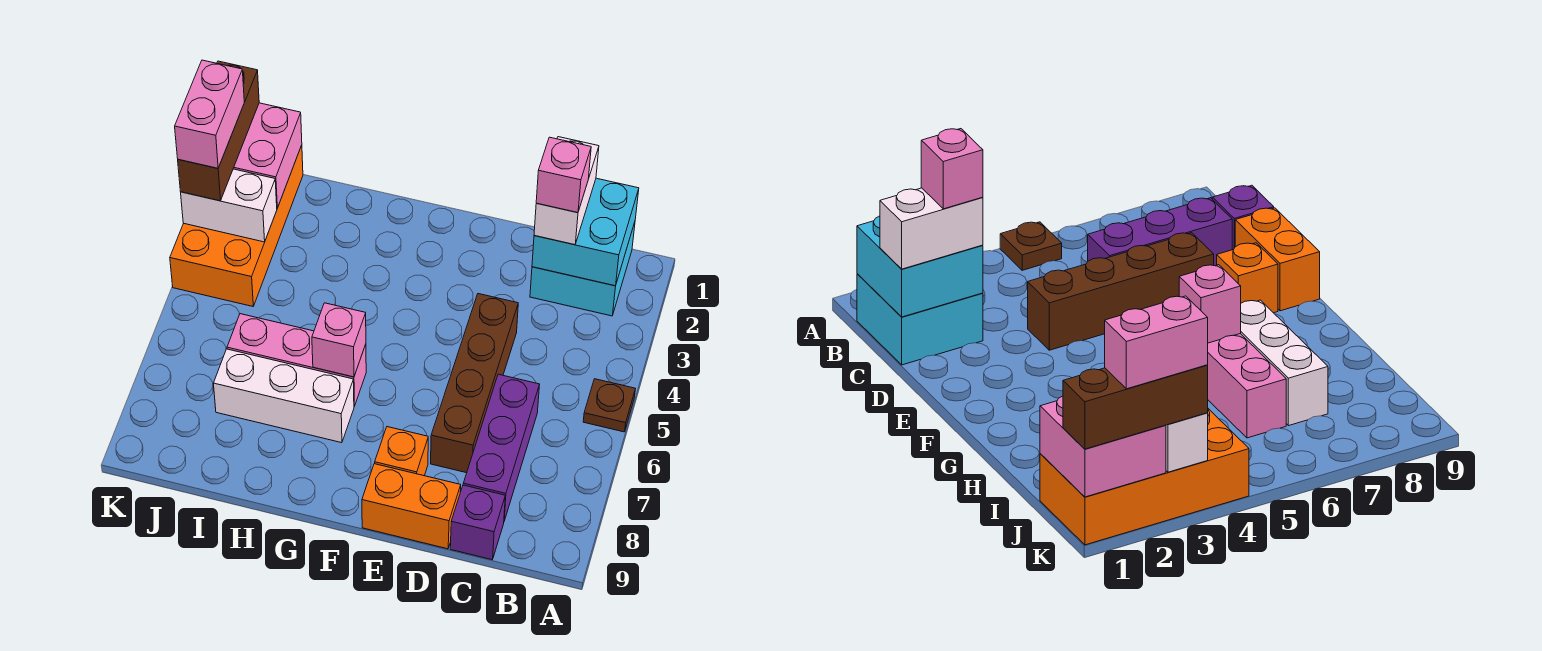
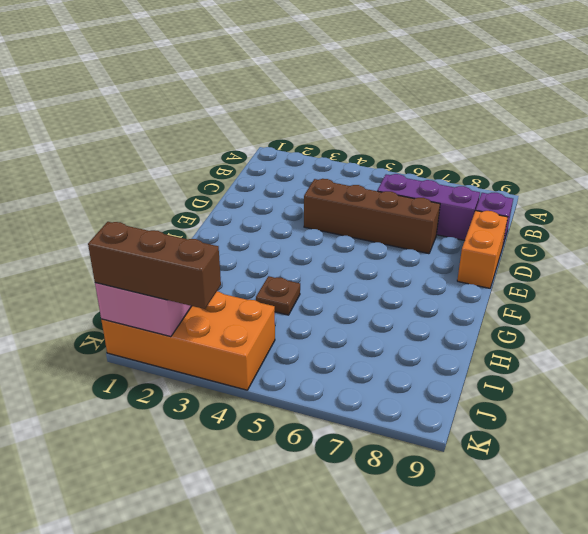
brown plate H4 level 1 -> brown plate A5 level 1
none -> cyan brick B1:C2 level 1
none -> orange brick E8 level 1
none -> pink brick G6:I6 level 1

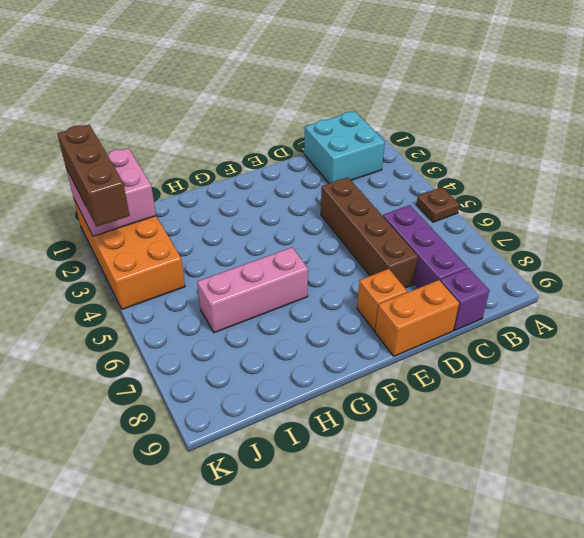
none -> white brick G7:I7 level 1
none -> cyan brick B1:C2 level 2
none -> pink brick G6 level 2

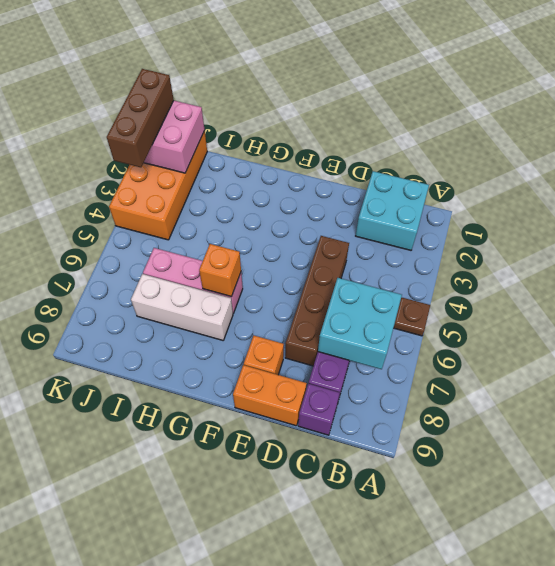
cyan brick B6:C7 level 2 -> cyan brick B1:C2 level 2
orange brick G6 level 2 -> pink brick G6 level 2
none -> white brick J3:K3 level 2
none -> white brick C1:C2 level 3
none -> pink brick C2 level 4

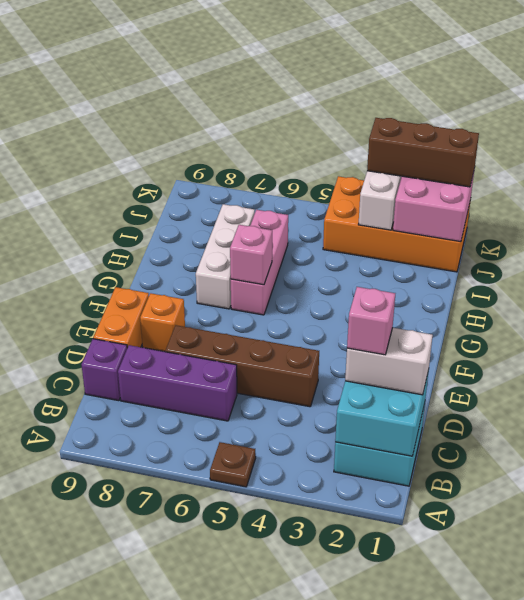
none -> pink brick K2:K3 level 4

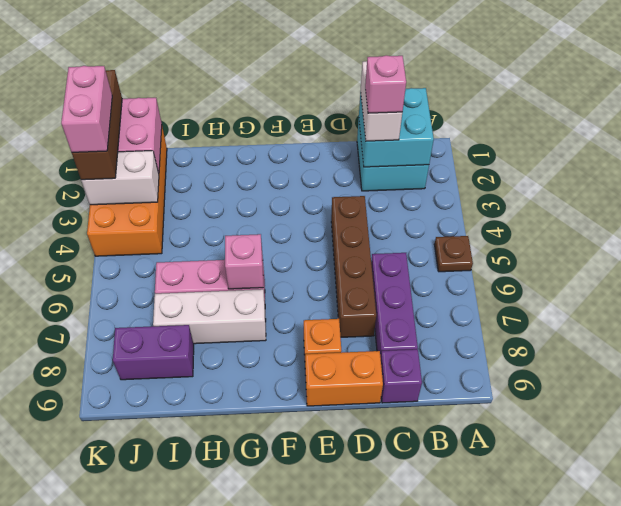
purple brick I8:J8 level 1 -> none

